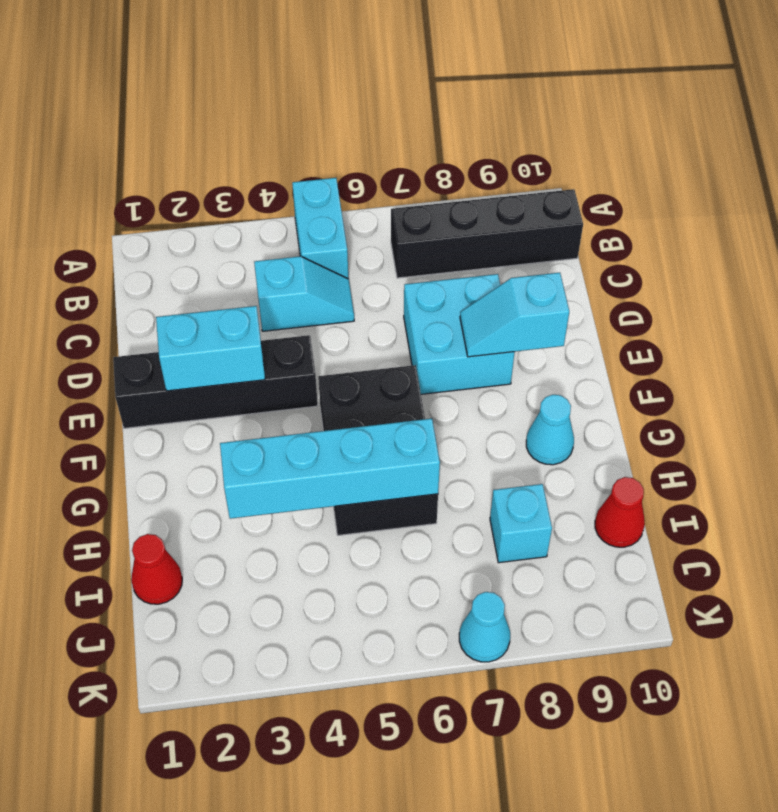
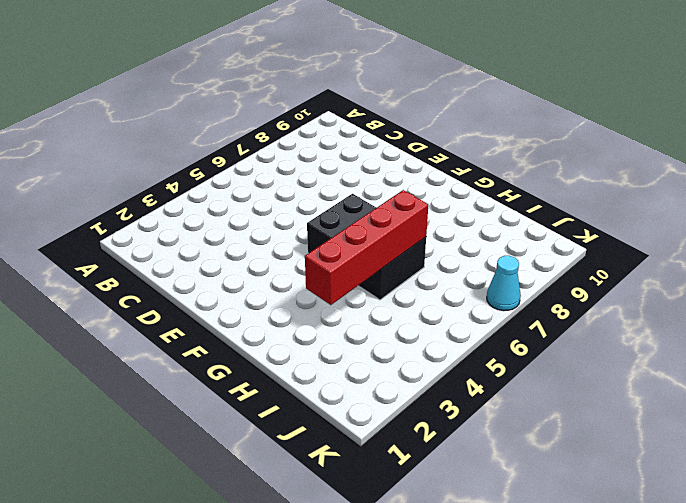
red brick H3:H6 level 2 -> cyan brick H3:H6 level 2
none -> cyan brick A5:B5 level 1
none -> black brick B7:B10 level 1
none -> cyan slope C4:C5 level 1 top 4

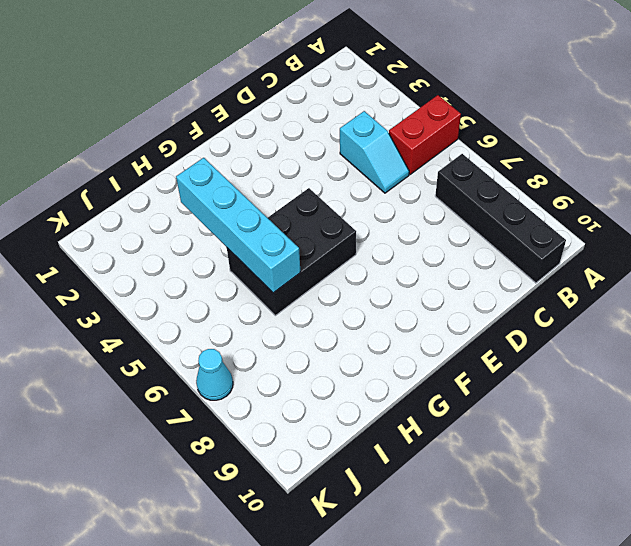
red brick A5:B5 level 1 -> cyan brick A5:B5 level 1
none -> cyan brick D7:E8 level 1
none -> black brick E1:E4 level 1
none -> cyan cone G9 level 1

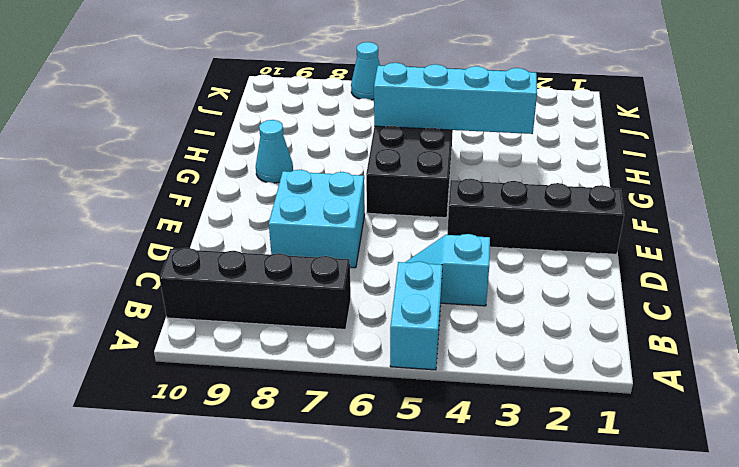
none -> red cone I1 level 1
none -> cyan brick I8 level 1
none -> red cone I10 level 1

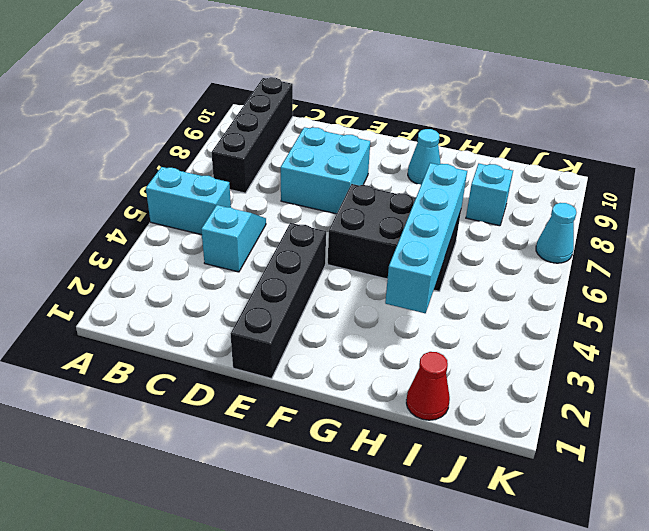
none -> red cone I10 level 1
none -> cyan brick E2:E3 level 2
none -> cyan slope E8:E9 level 2 top 9

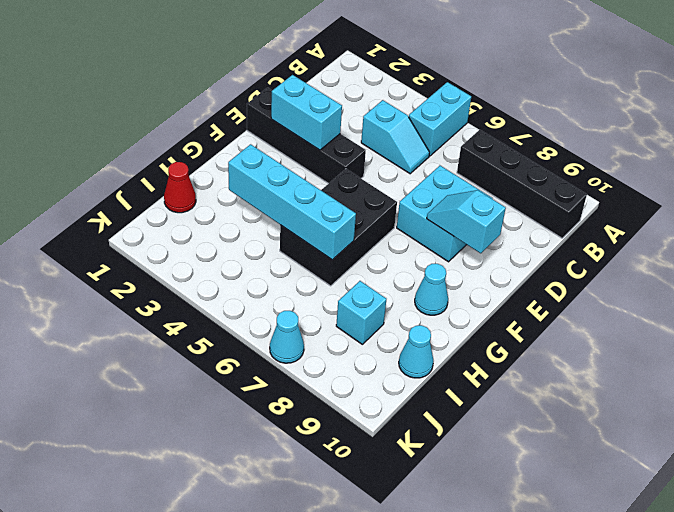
cyan cone I10 level 1 -> red cone I10 level 1

